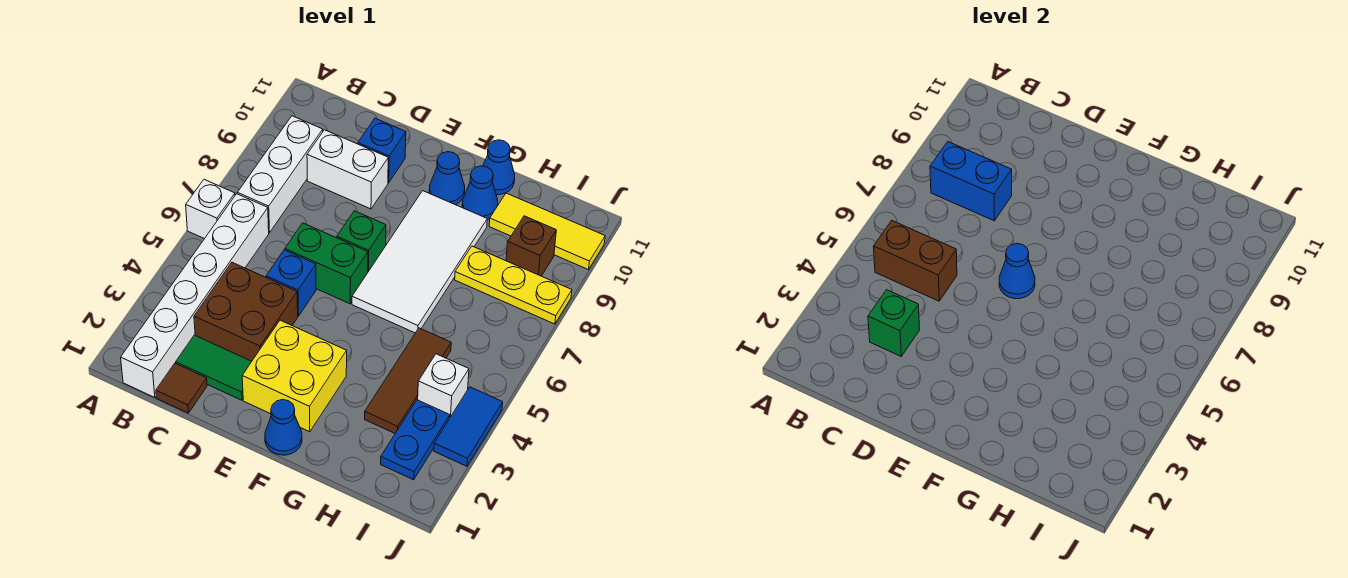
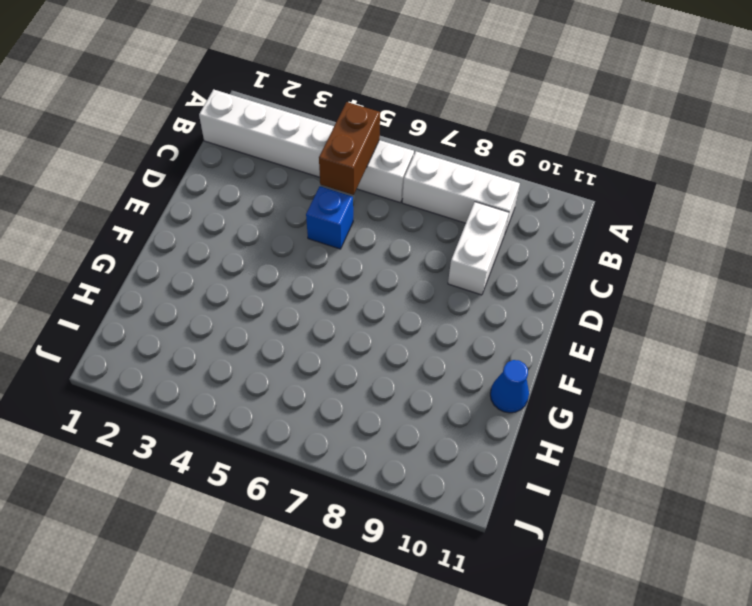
none -> white brick A6 level 1
none -> brown tile C1 level 1
none -> green tile C2:D2 level 1

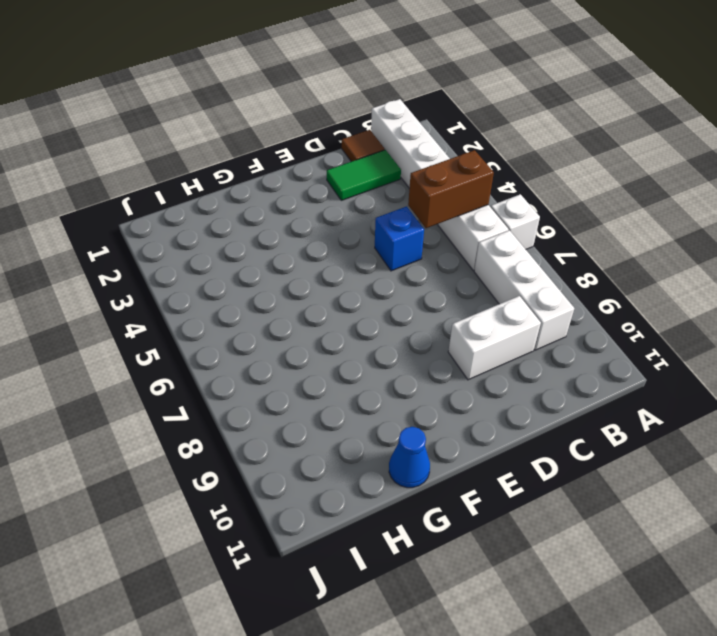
none -> brown brick C3:D4 level 1
none -> green brick D6:E6 level 1
none -> blue brick D10 level 1

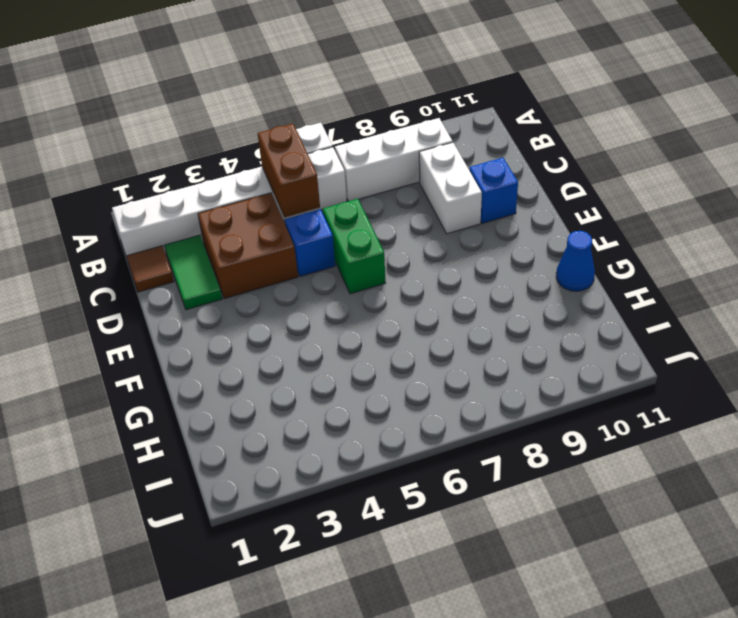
none -> yellow brick E2:F3 level 1
none -> green brick E7 level 1
none -> blue cone F1 level 1

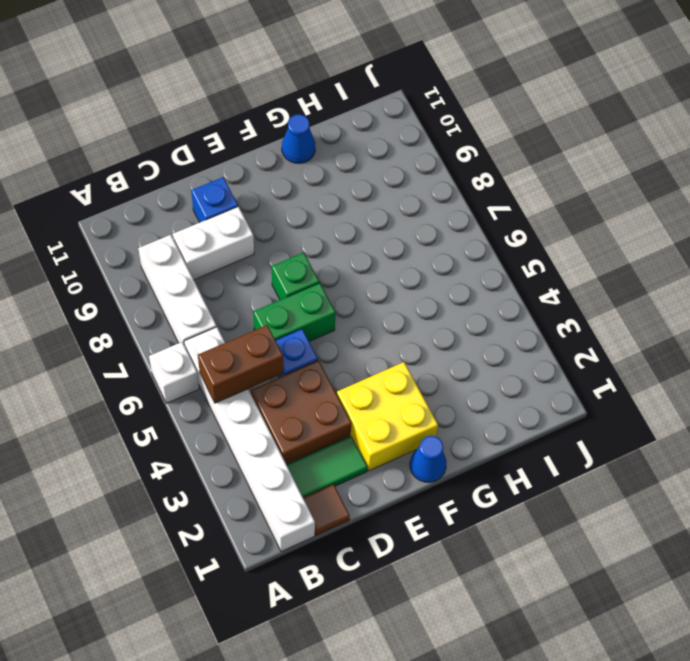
none -> white tile F6:G9 level 1
none -> blue cone F10 level 1
none -> blue cone G10 level 1

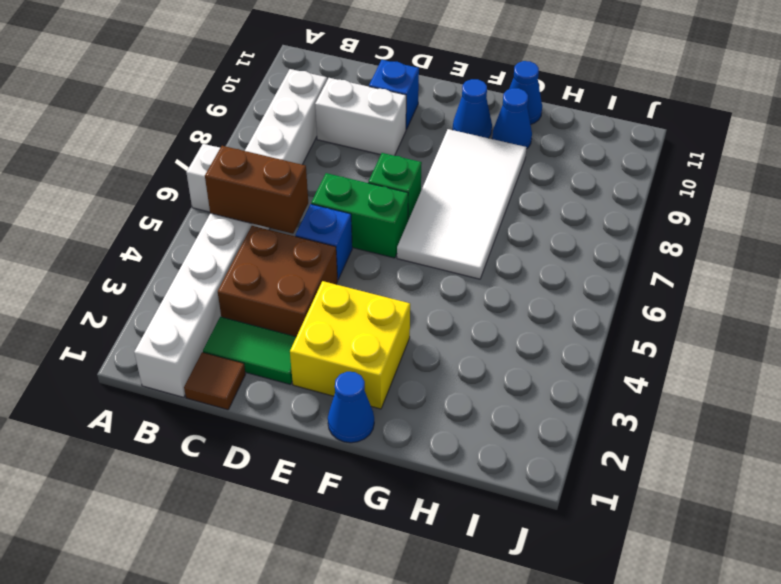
none -> brown tile H3:H5 level 1
none -> yellow plate H8:J8 level 1
none -> yellow tile H10:J10 level 1

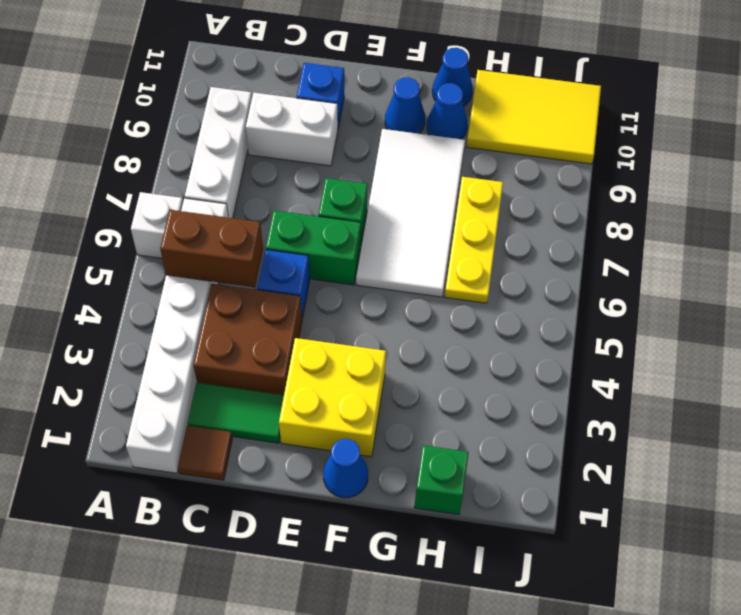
green brick H1 level 1 -> green brick C3 level 2
yellow plate H6:H8 level 1 -> yellow plate H8:J8 level 1
yellow tile H10:J11 level 1 -> yellow tile H10:J10 level 1
none -> brown tile H3:H5 level 1
none -> blue plate I2:I3 level 1
none -> white brick I4 level 1

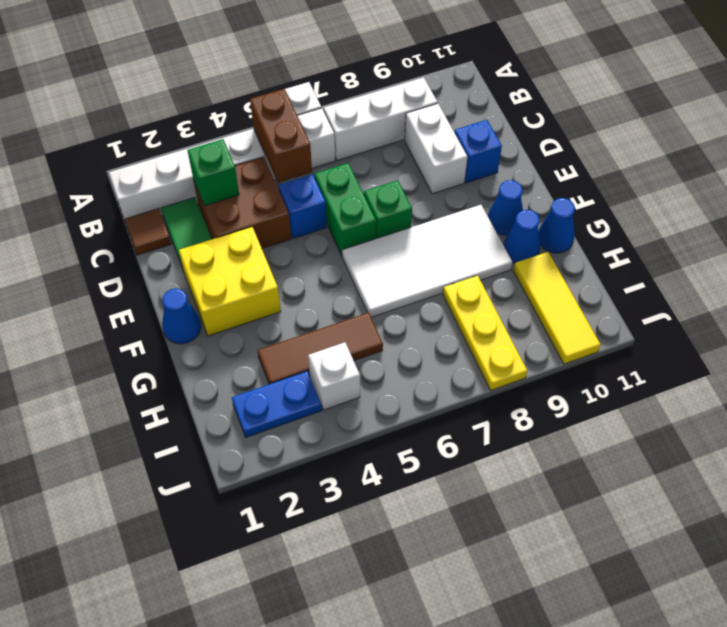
none -> brown brick I9 level 1
none -> blue tile J3:J4 level 1
none -> blue brick B8:C8 level 2

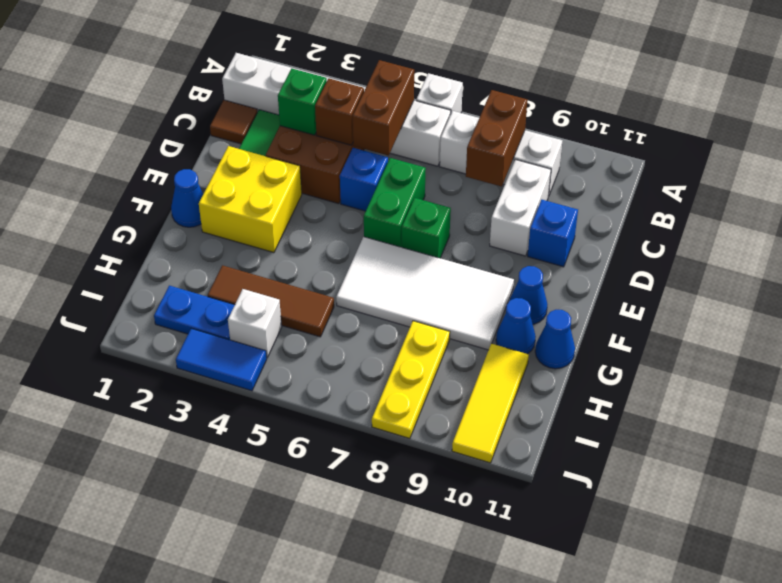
brown brick B8:C8 level 2 -> blue brick B8:C8 level 2
brown brick C4 level 2 -> brown brick I9 level 1
none -> blue cone E6 level 2

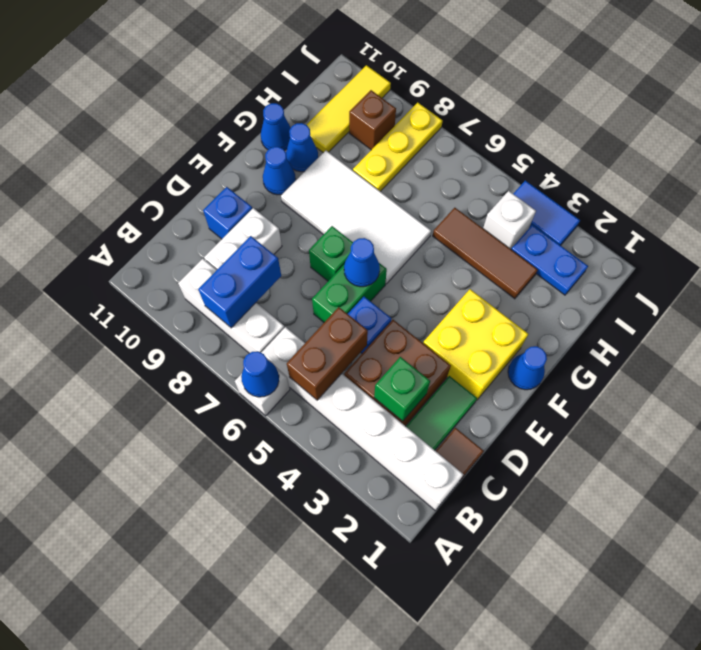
blue cone A6 level 2 -> none

